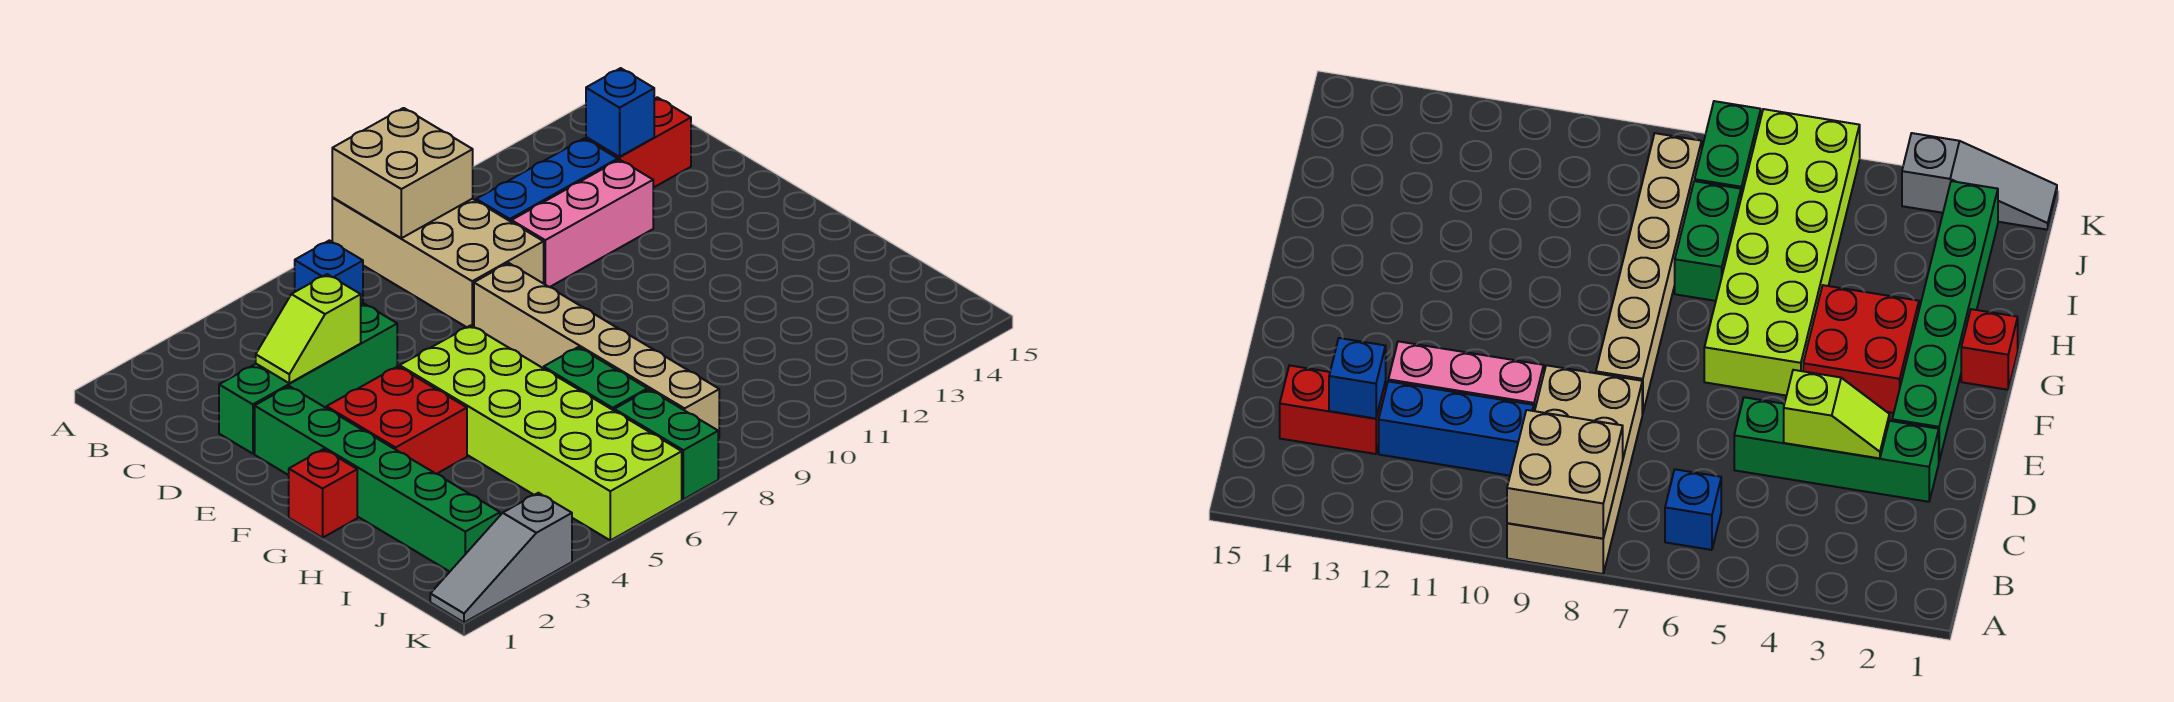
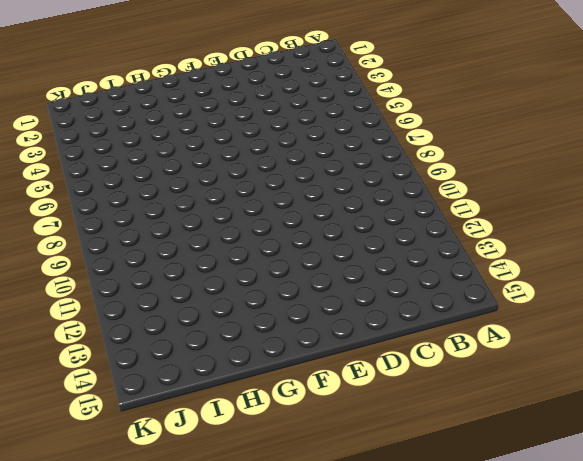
none -> tan brick A8:D9 level 1
none -> blue brick B6 level 1
none -> blue brick C10:C12 level 1

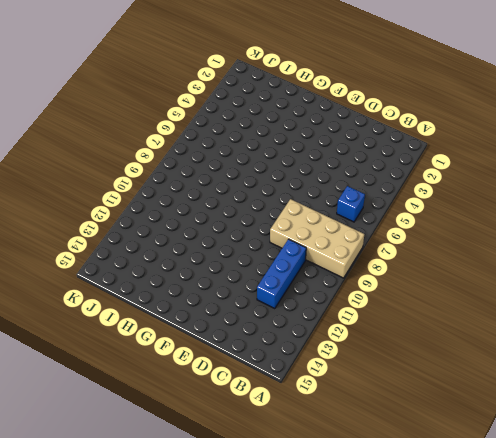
none -> red brick C13:C14 level 1
none -> green brick D2:D5 level 1
none -> pink brick D10:D12 level 1

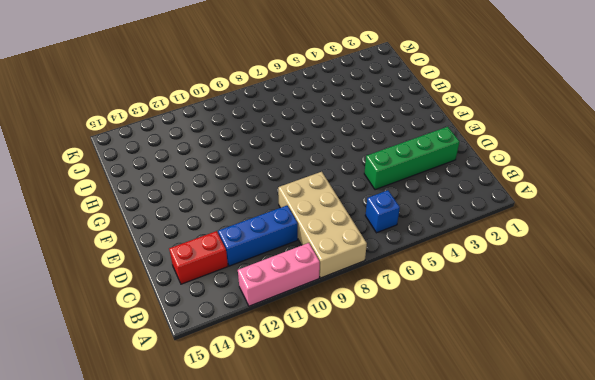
pink brick A10:A12 level 1 -> pink brick D10:D12 level 1
none -> green brick E2:J2 level 1
none -> tan brick E8:J8 level 1
none -> red brick F3:G4 level 1

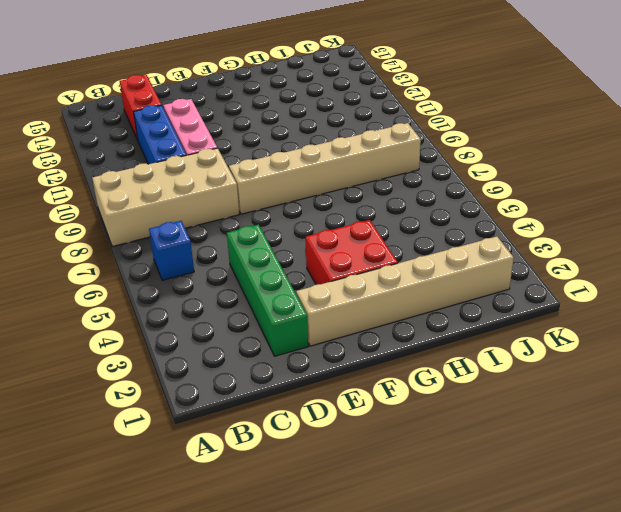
tan brick E2:J2 level 1 -> green brick E2:J2 level 1
none -> lime brick F5:K6 level 1
none -> red brick G1 level 1
none -> green brick H7:I7 level 1

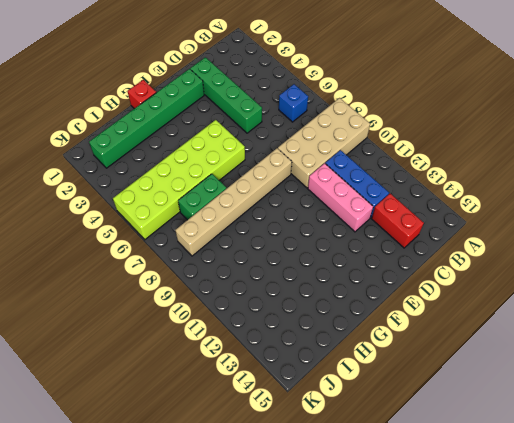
none -> red brick F3:G4 level 1
none -> green brick J7:K7 level 1
none -> grey slope K1:K3 level 1 top 3

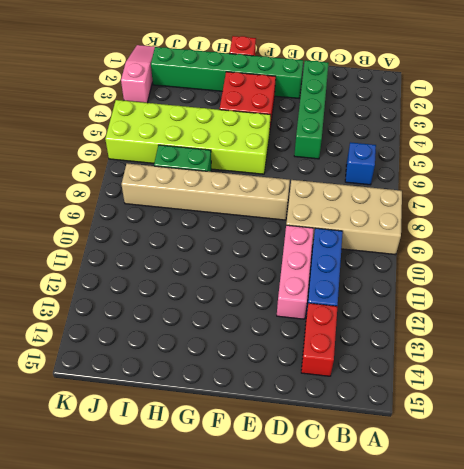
pink slope K1:K3 level 1 top 3 -> grey slope K1:K3 level 1 top 3
none -> green brick J7:K7 level 1
none -> tan brick A8:B9 level 2
none -> blue brick C13 level 2

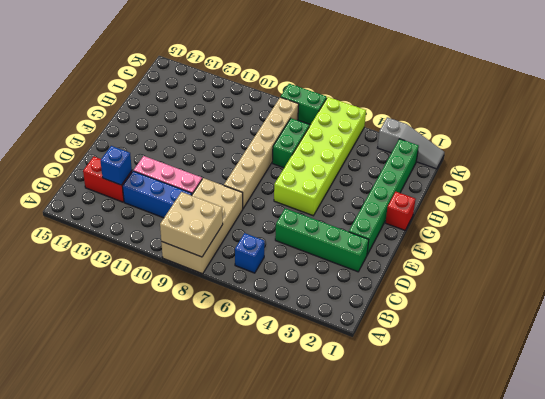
green brick K7:K8 level 1 -> green brick J7:K7 level 1
none -> red brick F3:G4 level 1
none -> lime slope D3:D4 level 2 top 4

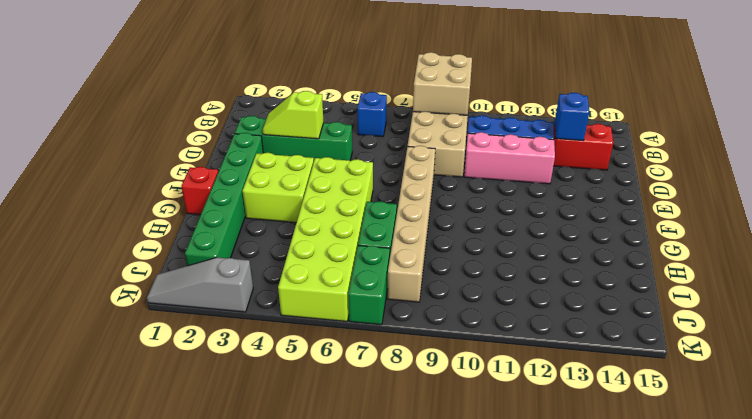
lime brick F3:G4 level 1 -> red brick F3:G4 level 1

